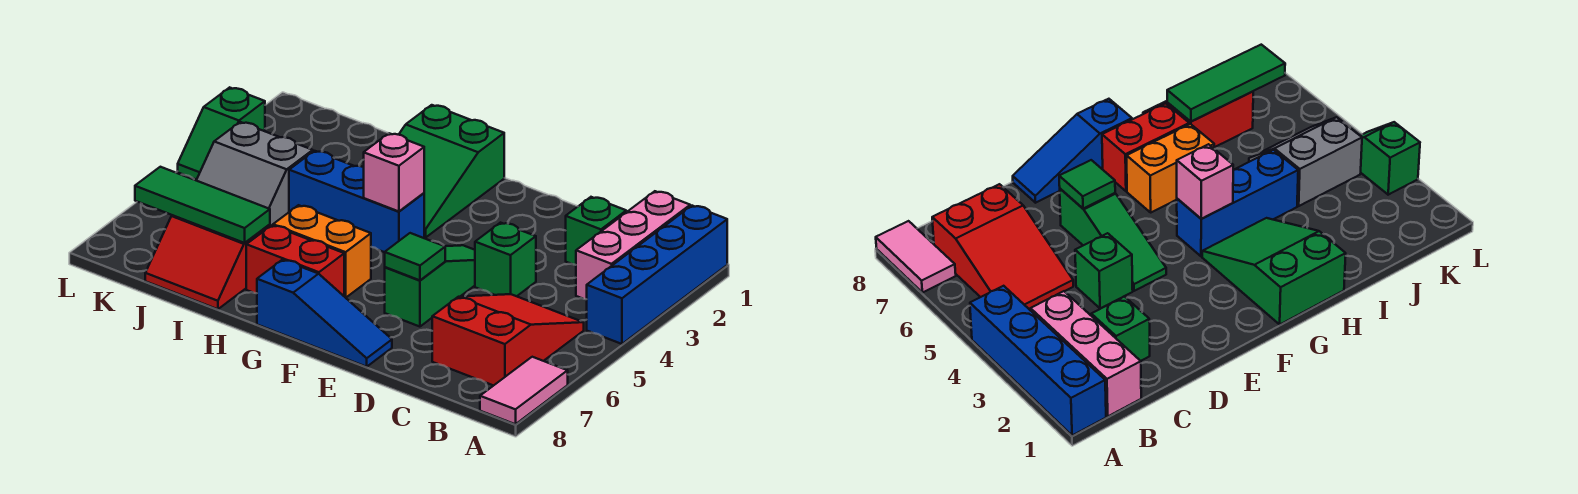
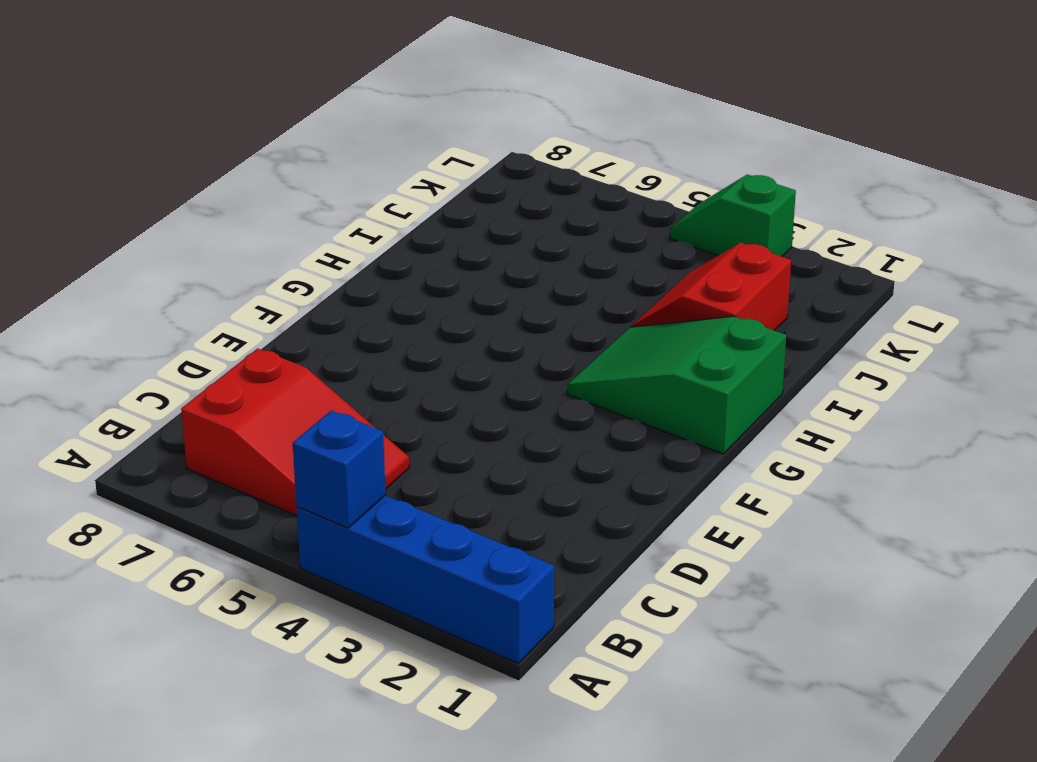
blue brick A4 level 2 -> none
red slope I2:J3 level 1 top 2 -> red slope I7:J8 level 1 top 7
none -> pink tile A7:A8 level 1
none -> pink brick B1:B3 level 1
none -> green brick C2 level 1

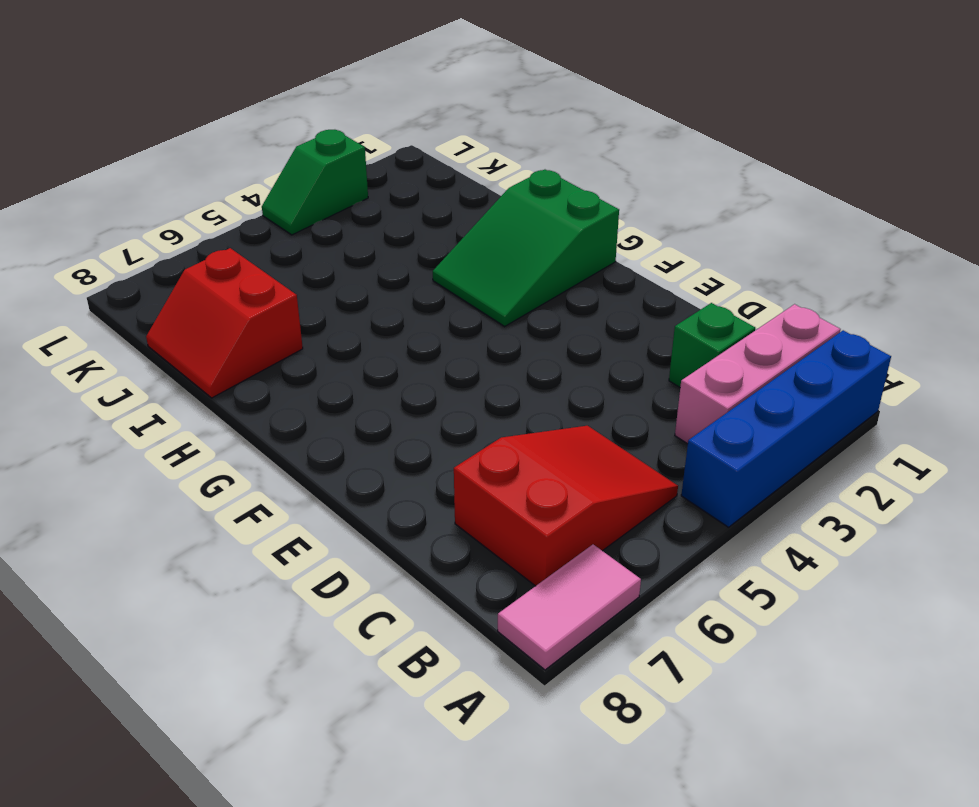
none -> green brick D4 level 1
none -> green slope E4:E6 level 1 top 6
none -> blue slope E8:G8 level 1 top G

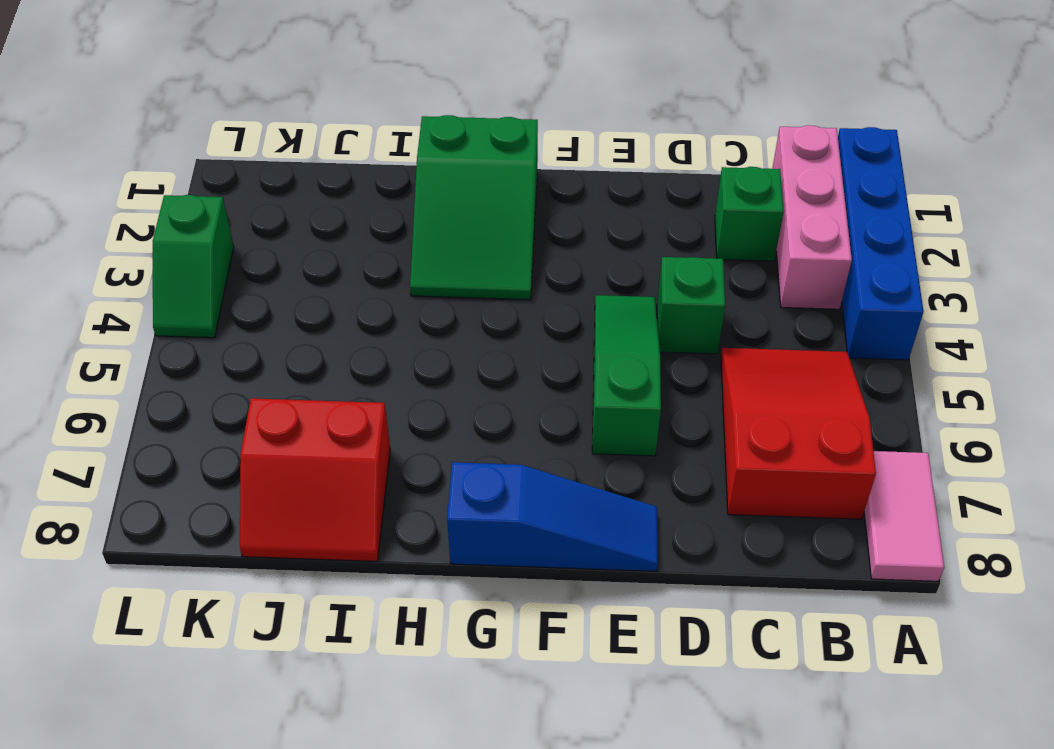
none -> blue brick G4:I4 level 1
none -> orange brick G6:H6 level 1
none -> red brick G7:H7 level 1

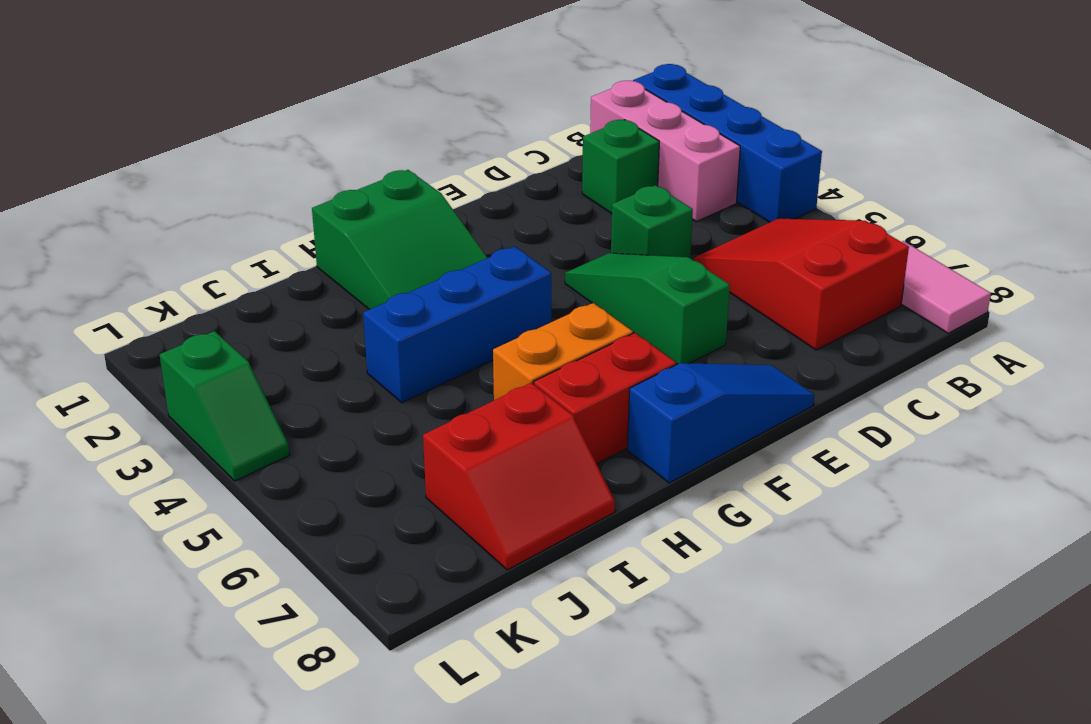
none -> grey slope J4:K5 level 1 top 4
none -> green tile E6 level 2
none -> pink brick G4 level 2

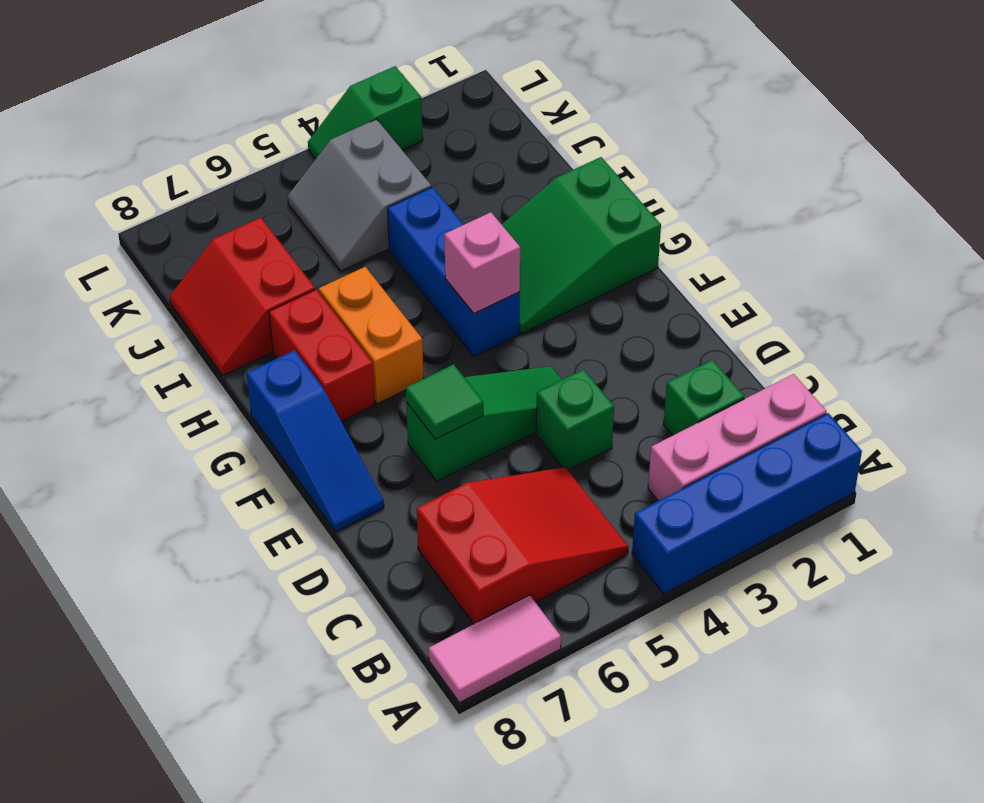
none -> green tile I7:K7 level 2

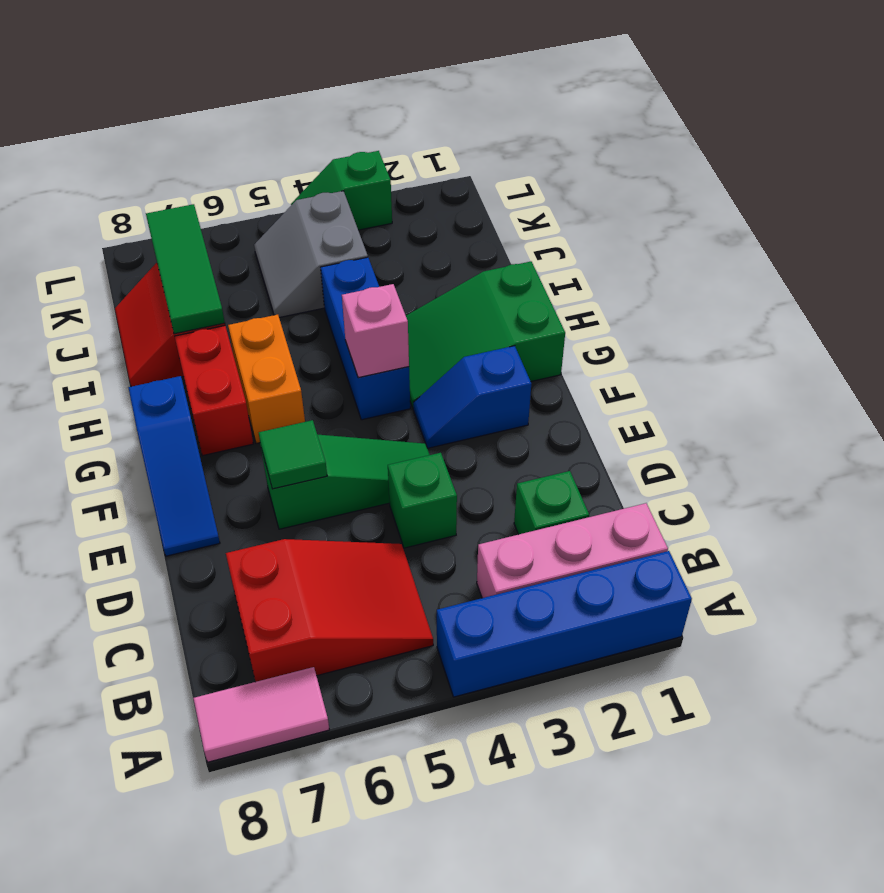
blue slope F2:F3 level 1 top 2 -> none

